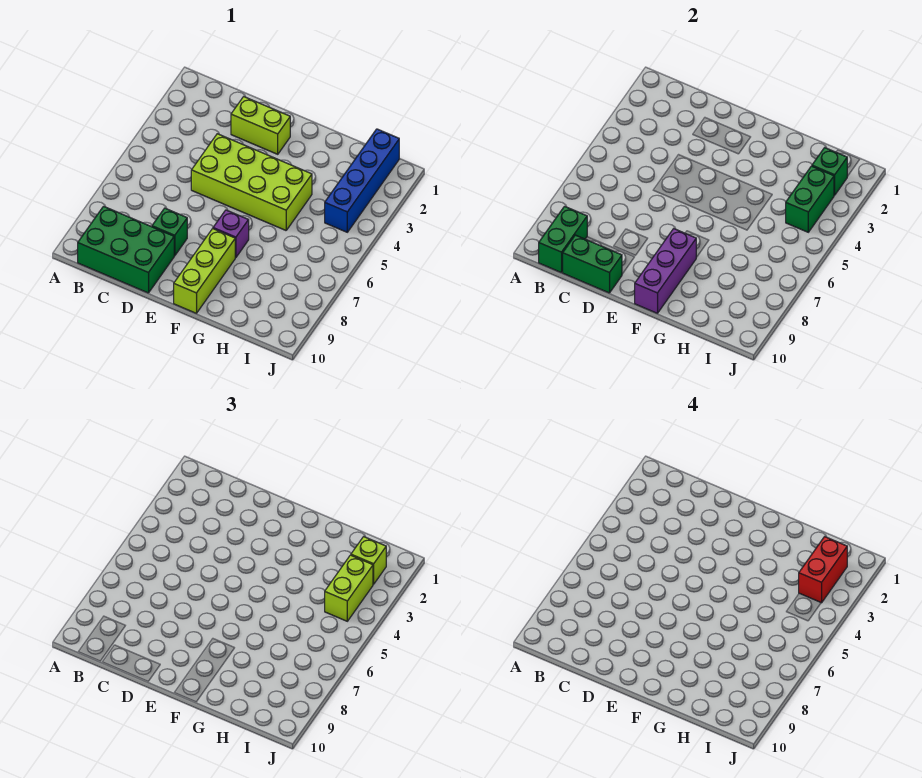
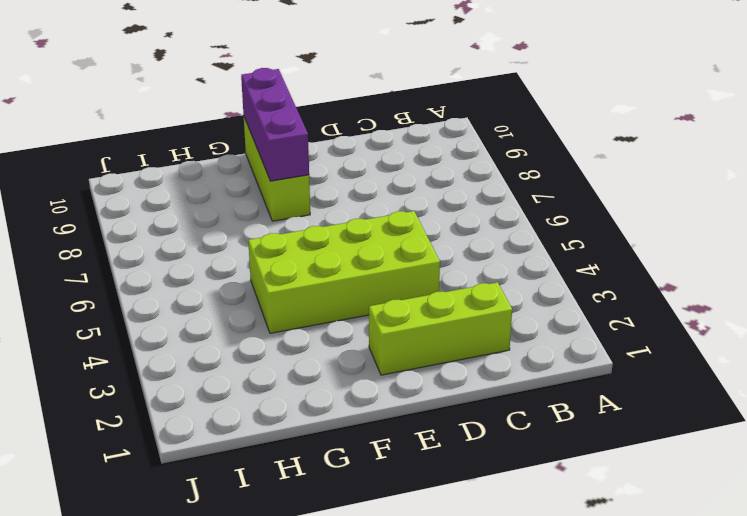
lime brick C2:E2 level 1 -> lime brick D2:E2 level 1
none -> green brick B9:D10 level 1
none -> green brick D8 level 1
none -> purple brick F7 level 1

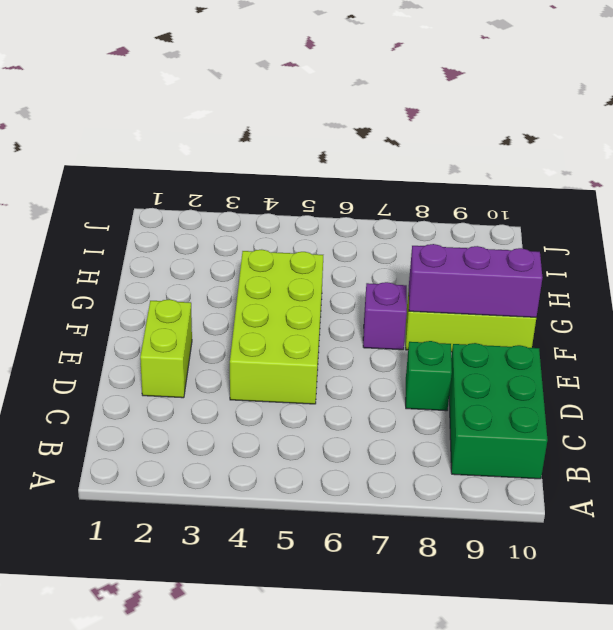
none -> blue brick I1:I4 level 1
none -> green brick B9:B10 level 2
none -> green brick C10:D10 level 2

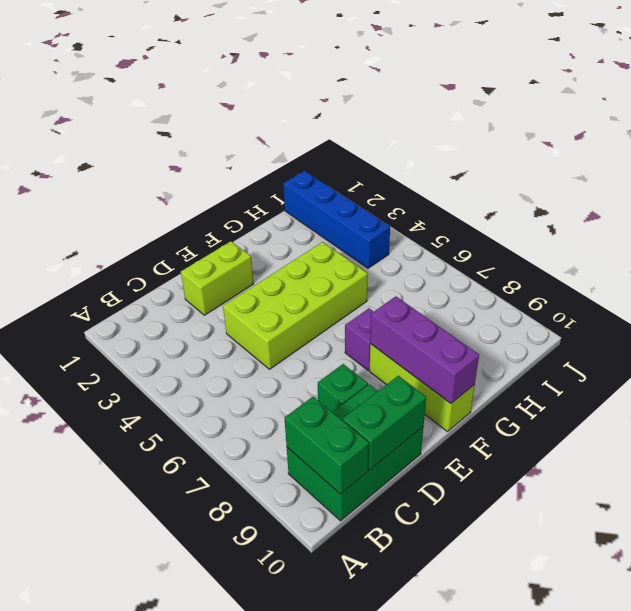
none -> green brick I2 level 2
none -> green brick I3:I4 level 2
none -> lime brick I2 level 3

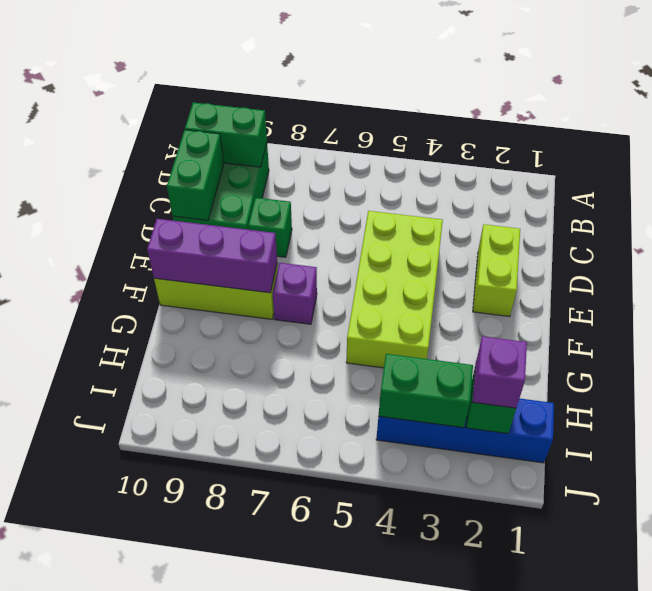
purple brick I2 level 3 -> lime brick I2 level 3
none -> lime brick I3:I4 level 3
none -> red brick I2:I3 level 4

